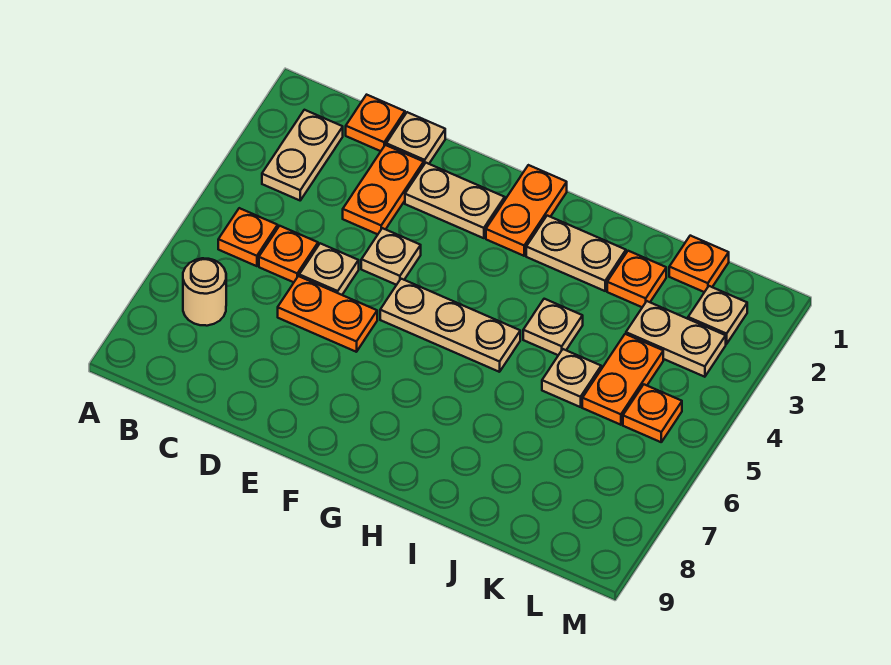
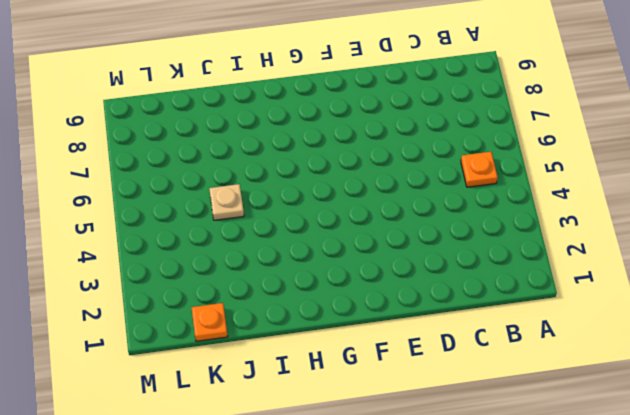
none -> tan plate B2:B3 level 1
none -> tan round brick B7 level 1
none -> orange plate C1 level 1

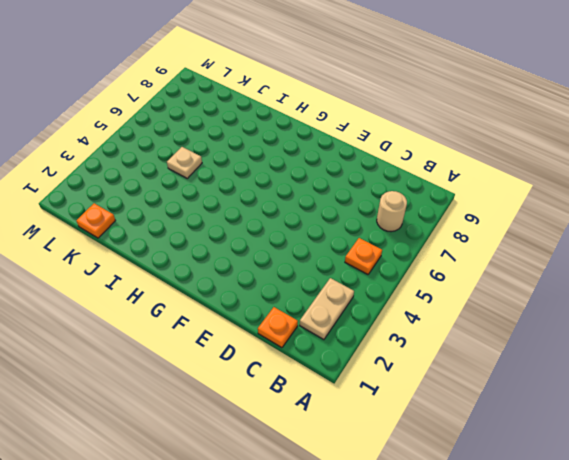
none -> orange plate C5 level 1
none -> tan plate D1 level 1
none -> orange plate D2:D3 level 1

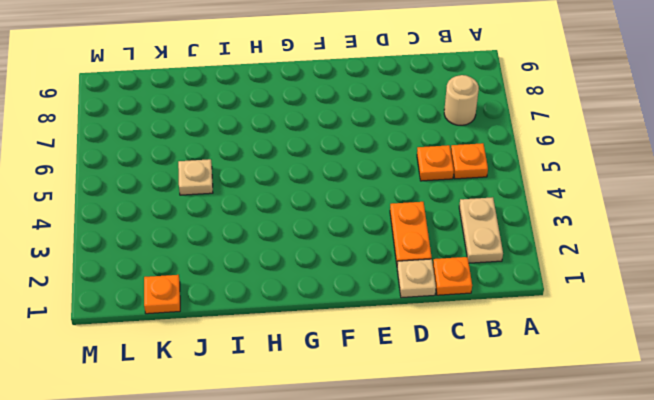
none -> tan plate D5 level 1
none -> orange plate D6:E6 level 1
none -> tan plate E2:F2 level 1

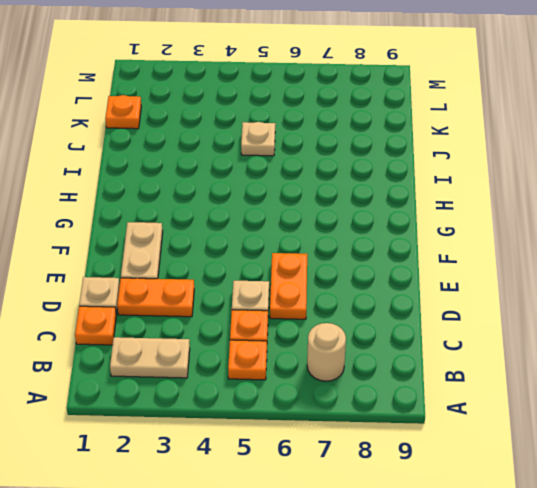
none -> tan plate E4 level 1
none -> tan plate F5:H5 level 1
none -> orange plate G1:G2 level 1

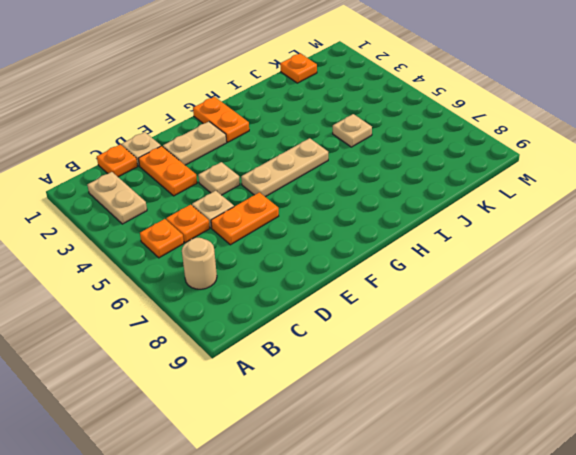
none -> tan plate H2:I2 level 1
none -> tan plate I4 level 1
none -> orange plate J2 level 1

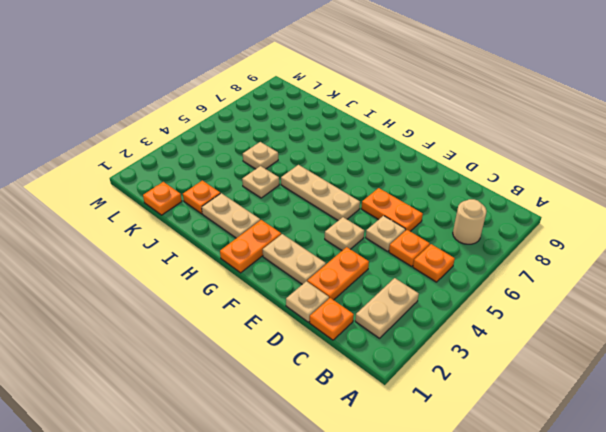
none -> tan plate K3:L3 level 1
none -> orange plate K4:K5 level 1
none -> tan plate L2 level 1

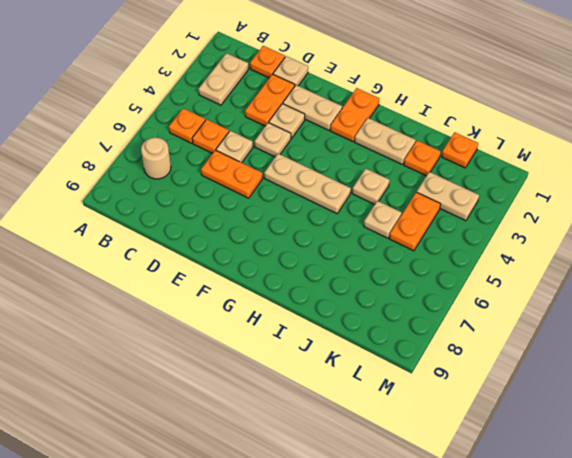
tan plate E3 level 1 -> tan plate L2 level 1
none -> orange plate L5 level 1

